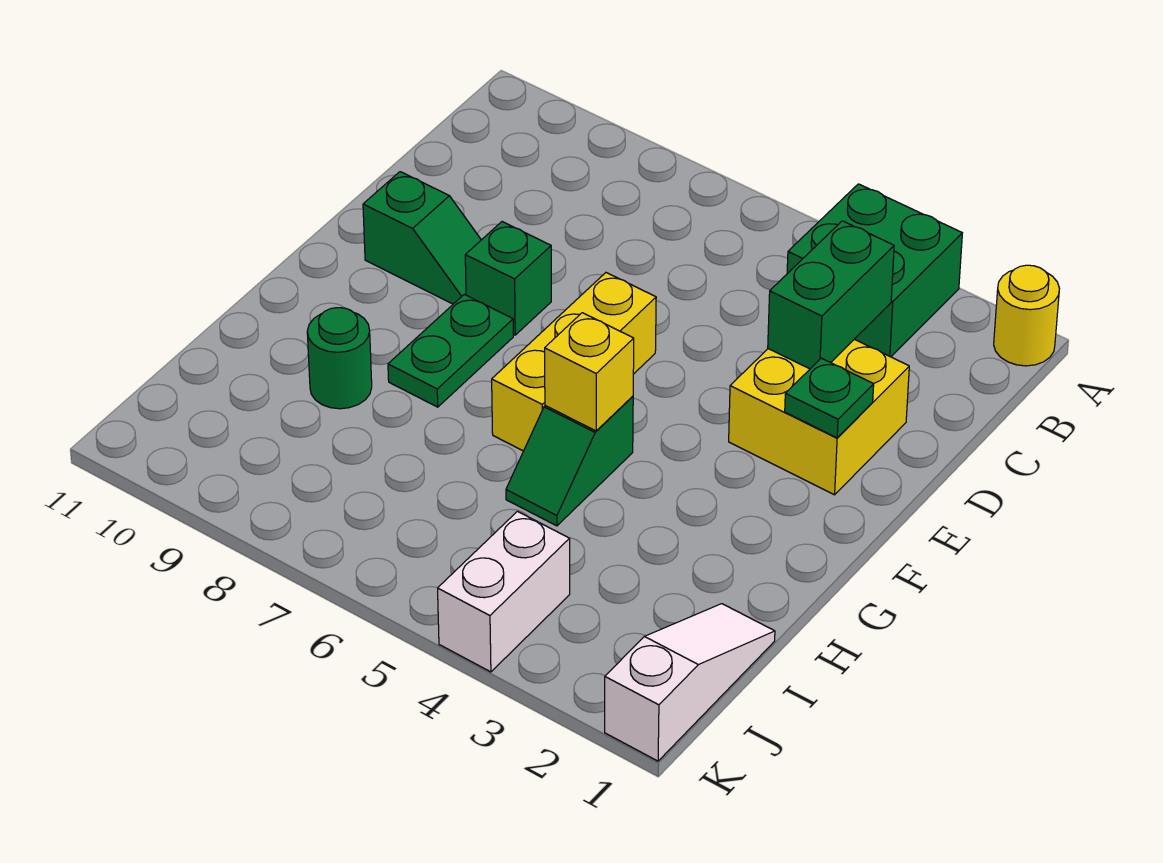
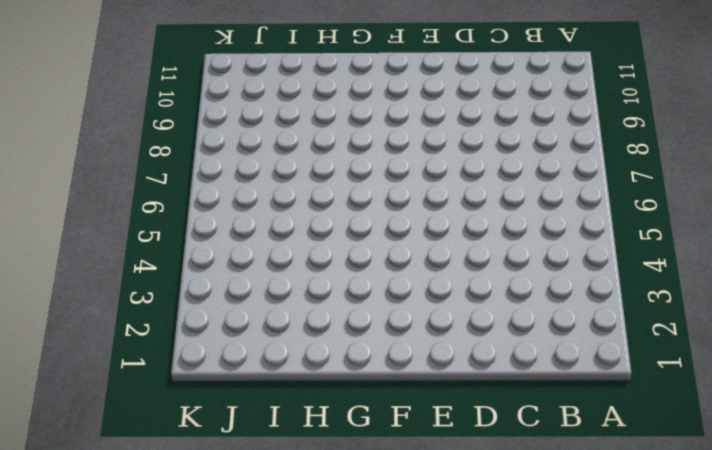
none -> yellow round brick A1 level 1
none -> green brick A3:B4 level 1
none -> yellow brick D2:E3 level 1

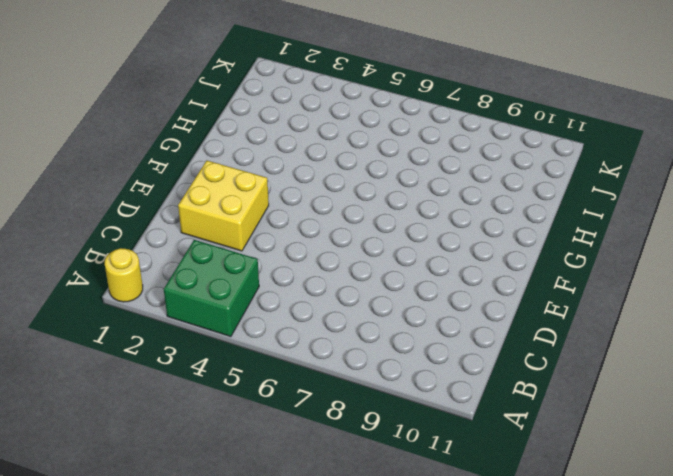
none -> yellow brick E6:G6 level 1
none -> green brick E8 level 1
none -> green slope E9:E10 level 1 top 10

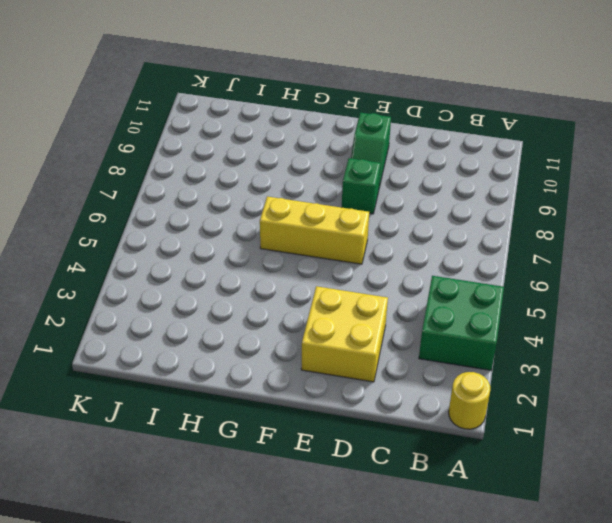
none -> green plate F8:G8 level 1
none -> green slope G5:H5 level 1 top G
none -> green round brick H9 level 1

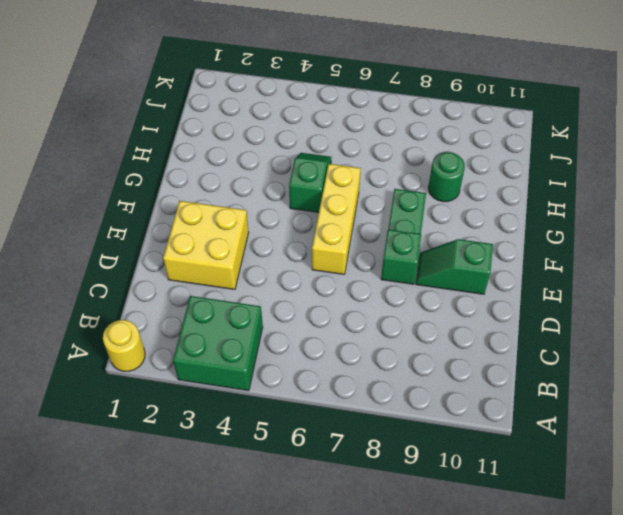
none -> white slope I1:K1 level 1 top K
none -> white brick J4:K4 level 1
none -> green brick C3:D3 level 2

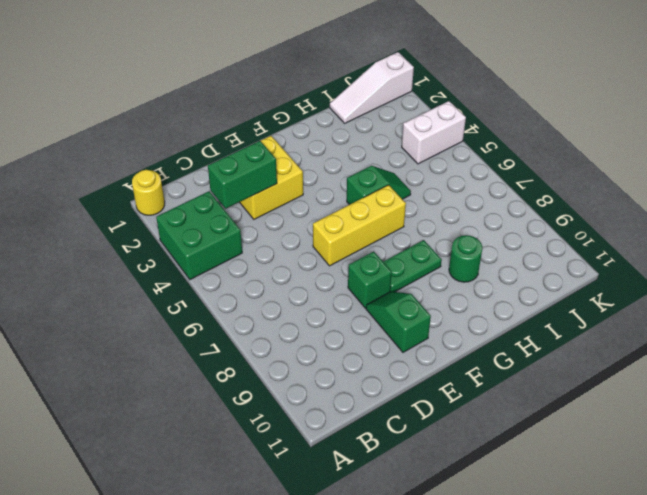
none -> green plate E2 level 2
none -> yellow brick G5 level 2

